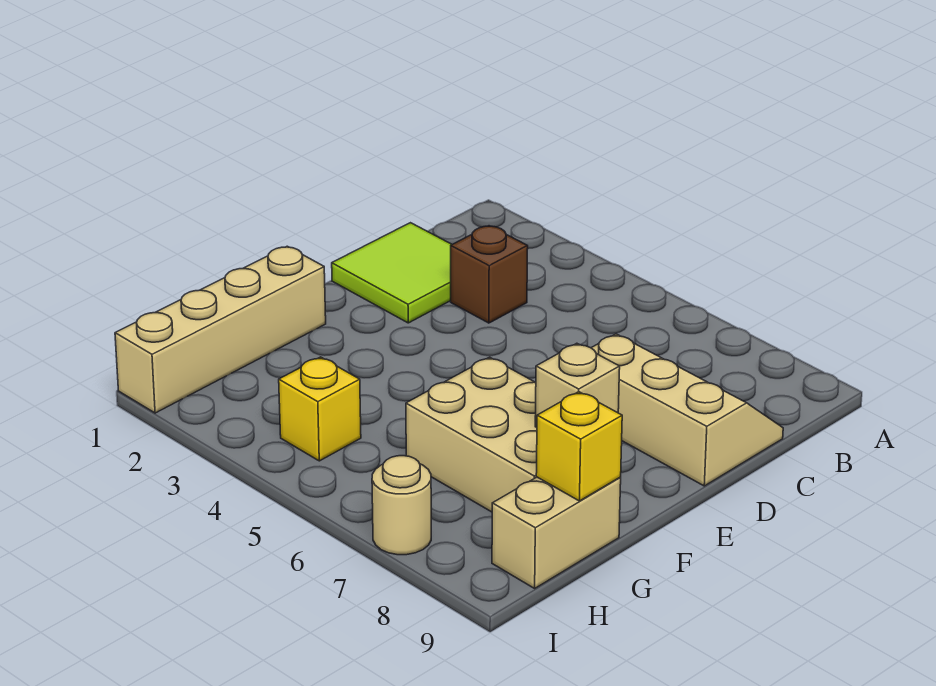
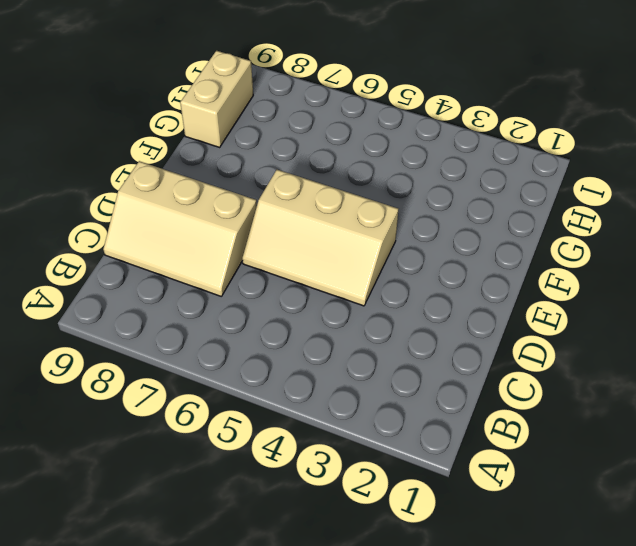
tan slope D4:E6 level 1 top E -> none
none -> lime tile C1:D2 level 1
none -> brown brick C3 level 1

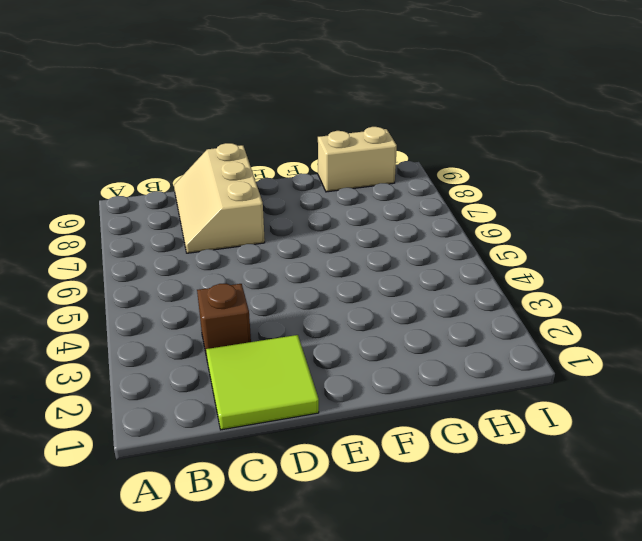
none -> tan brick F1:I1 level 1
none -> tan brick F6:G8 level 1

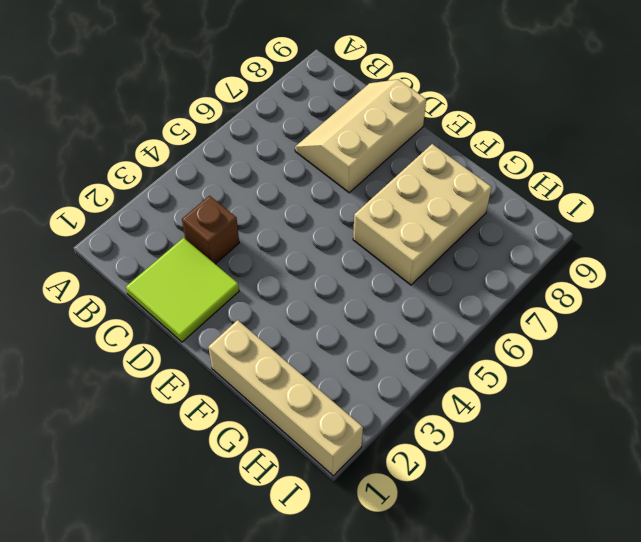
none -> tan brick G9:H9 level 1
none -> yellow brick H4 level 1

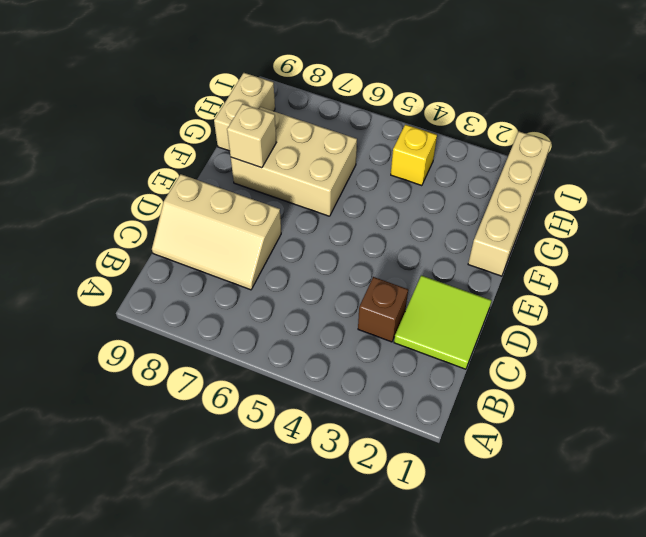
none -> tan round brick I7 level 1
none -> yellow brick G9 level 2

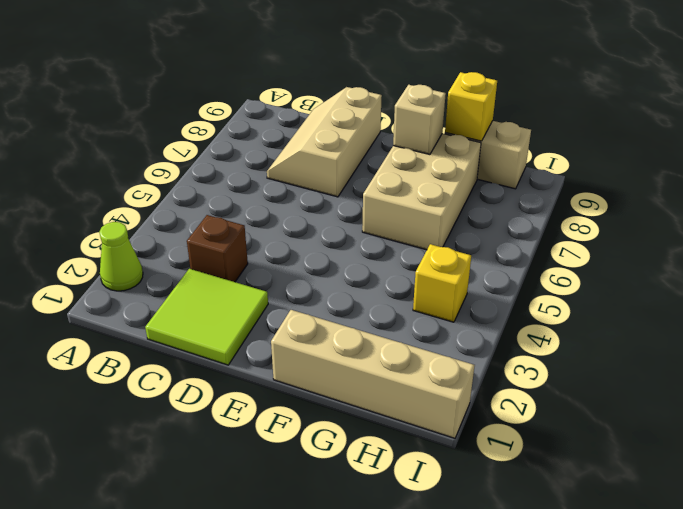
lime cone A2 level 1 -> none
none -> tan round brick I7 level 1

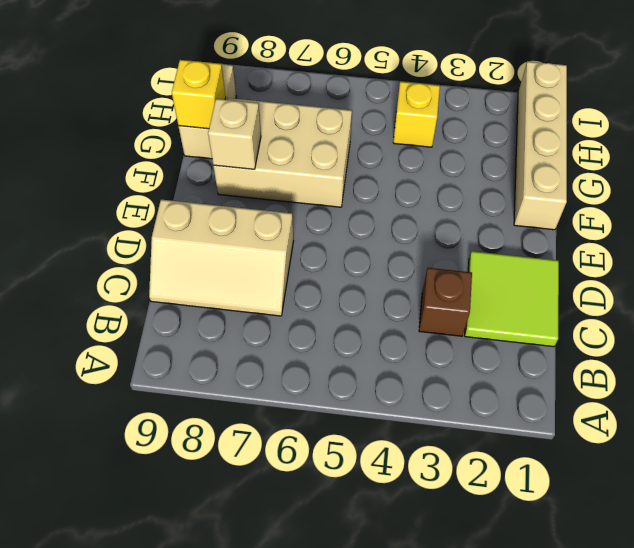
none -> tan round brick I7 level 1

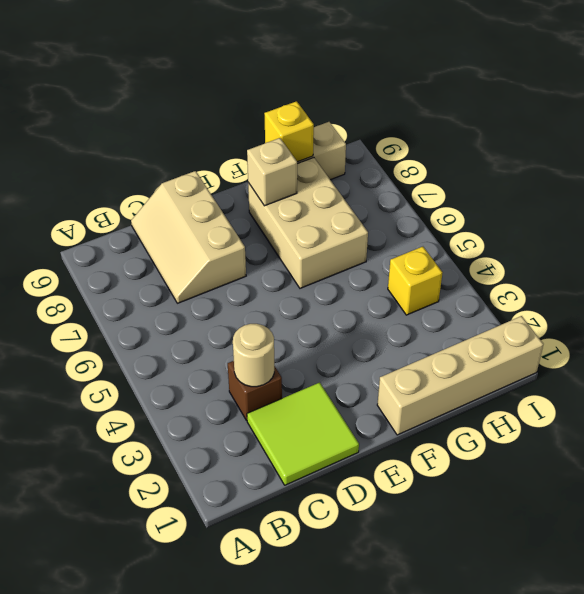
tan round brick C3 level 2 -> tan round brick I7 level 1

